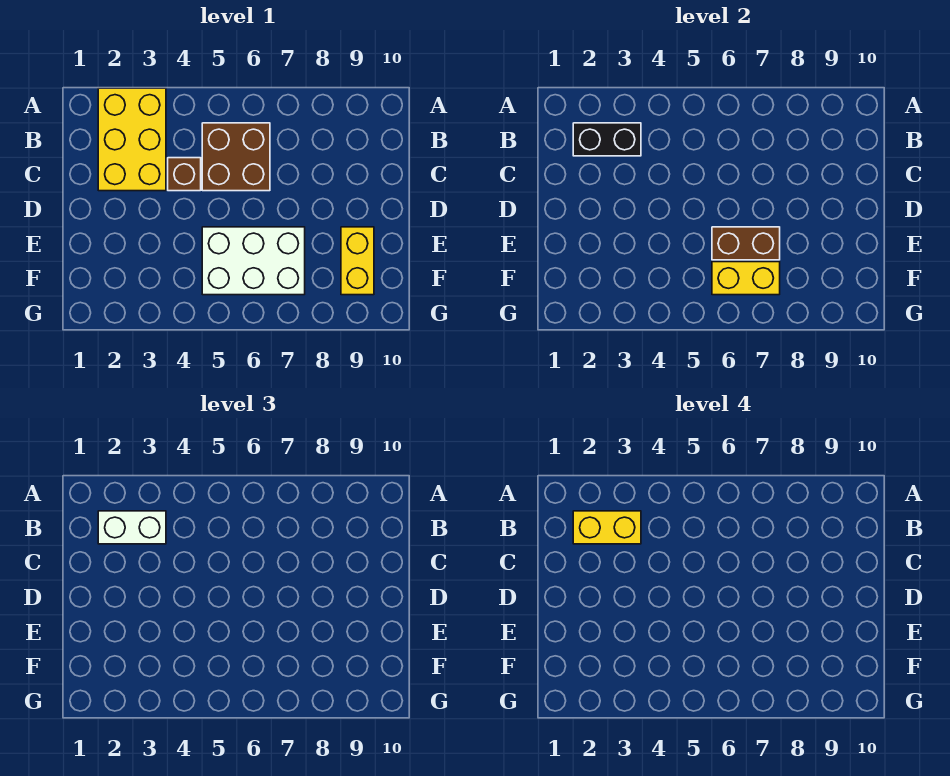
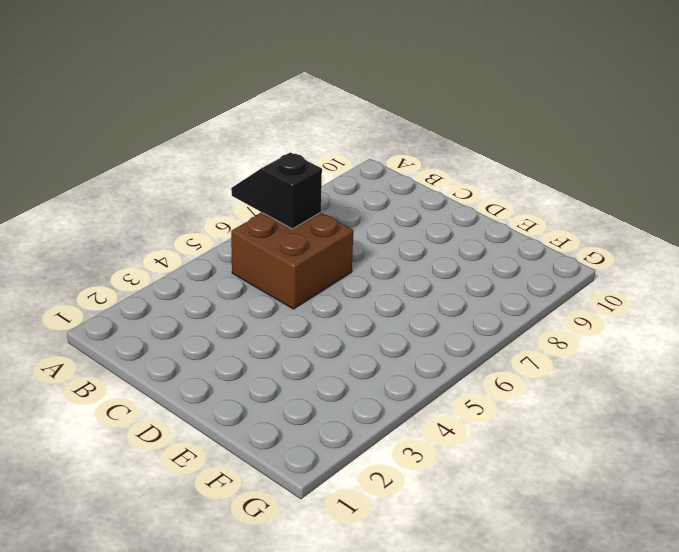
black slope A6:B6 level 2 top B -> none
none -> yellow brick A2:C3 level 1
none -> brown brick C4 level 1

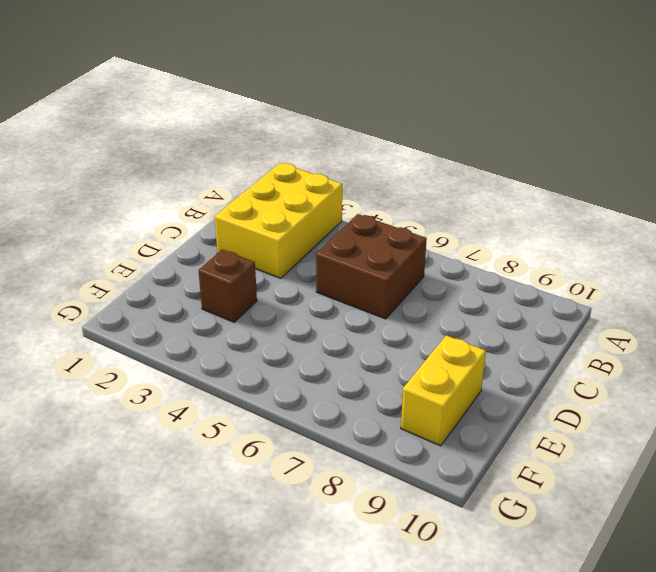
brown brick E3 level 1 -> brown brick C4 level 1
none -> white brick E5:F7 level 1
none -> black brick B2:B3 level 2

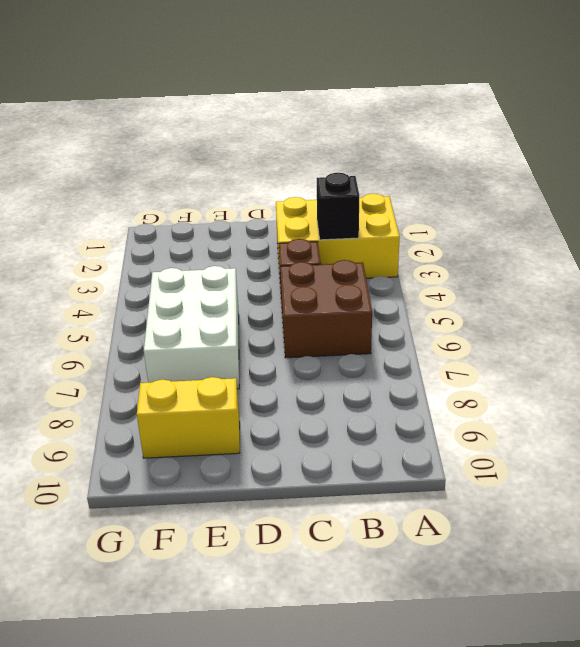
black brick B3 level 2 -> black brick B2:B3 level 2
none -> brown brick E6:E7 level 2
none -> yellow brick F6:F7 level 2

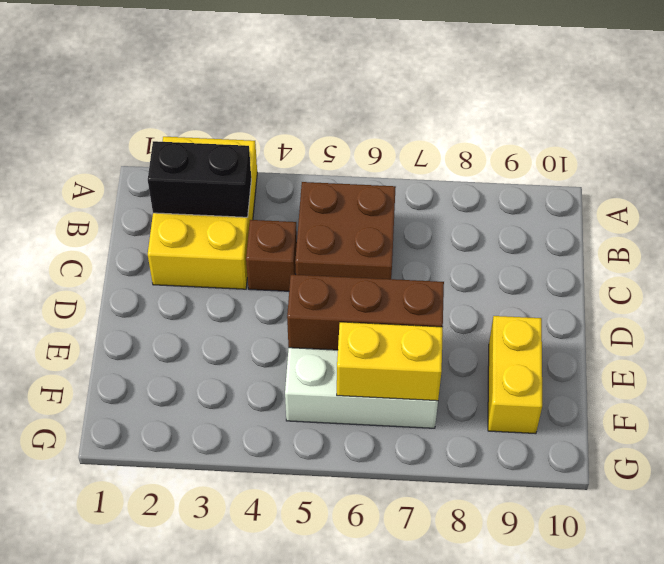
brown brick E5:E7 level 2 -> brown brick E6:E7 level 2
none -> white brick B2:B3 level 3
none -> yellow brick B2:B3 level 4

